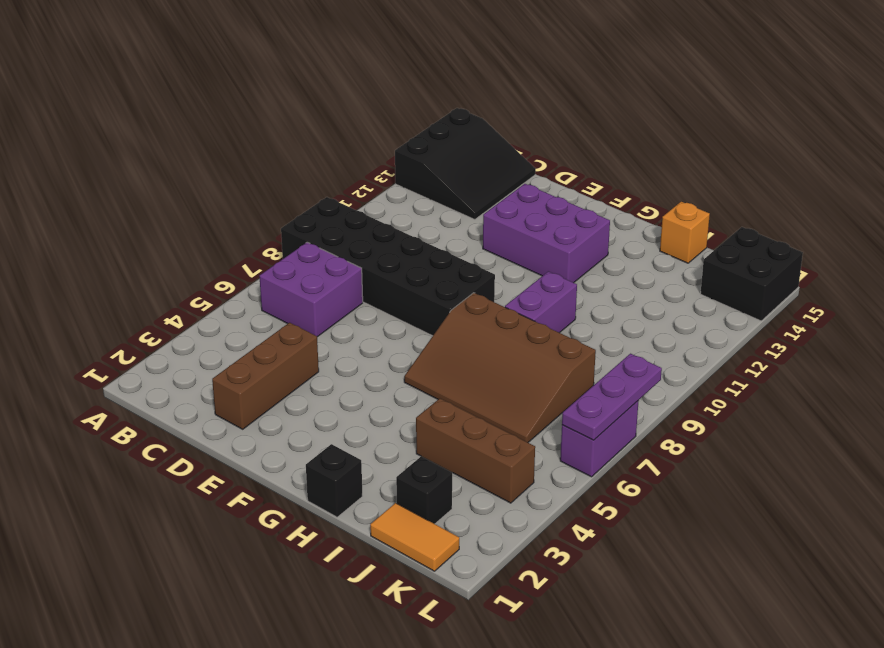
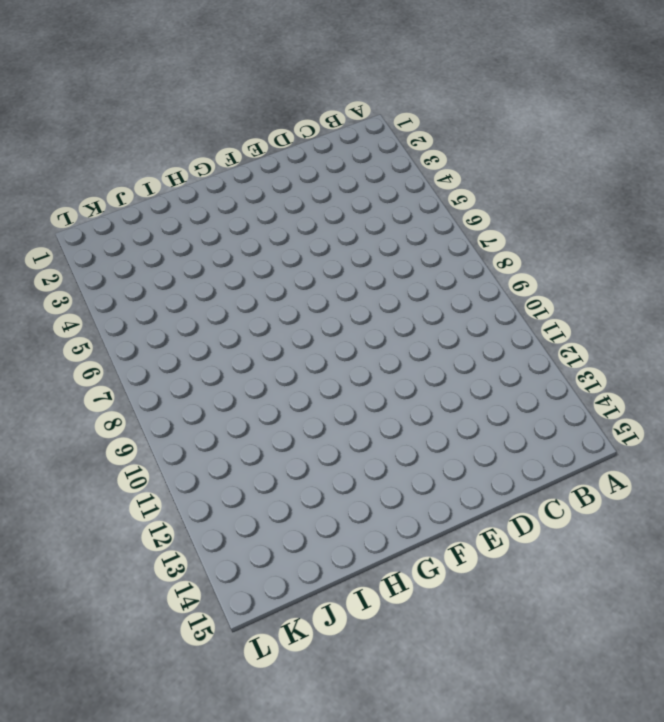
none -> black brick A8:F9 level 1
none -> black slope A13:C15 level 1 top A
none -> purple brick B6:C7 level 1

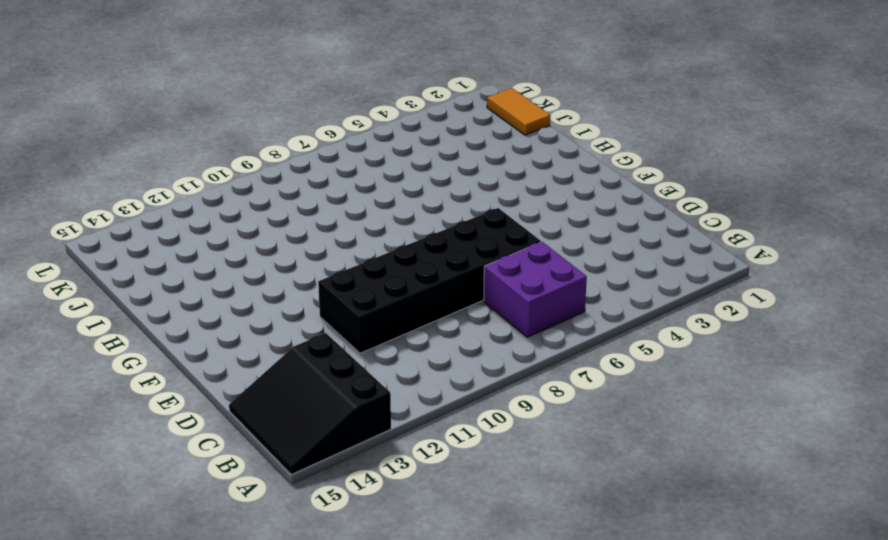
black slope A13:C15 level 1 top 13 -> black slope A13:C15 level 1 top A
black brick D6:E11 level 1 -> black brick A8:F9 level 1
none -> brown brick D2:D4 level 1
none -> purple brick E12:G13 level 1
none -> brown slope G6:J8 level 1 top 8

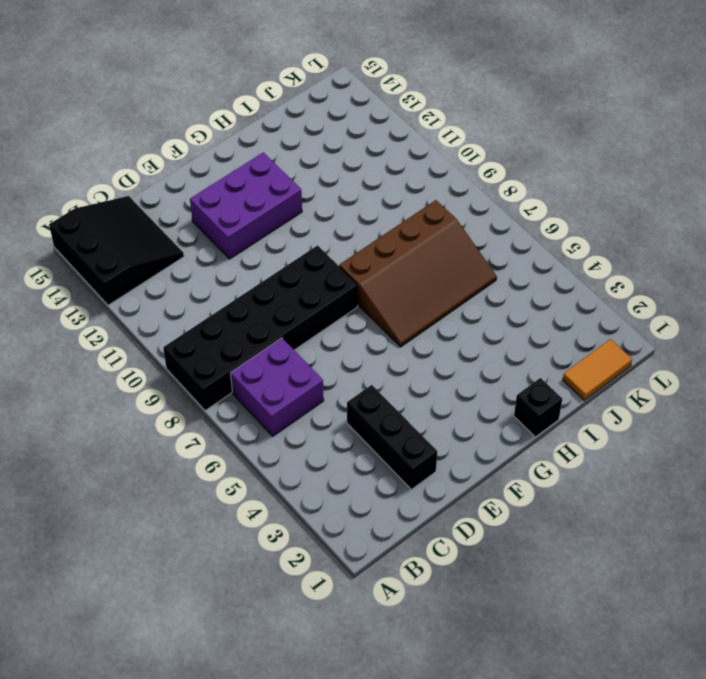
black brick D2:D4 level 1 -> brown brick D2:D4 level 1
none -> purple brick H9:H10 level 1
none -> brown brick I4:K4 level 1
none -> orange brick I15 level 1

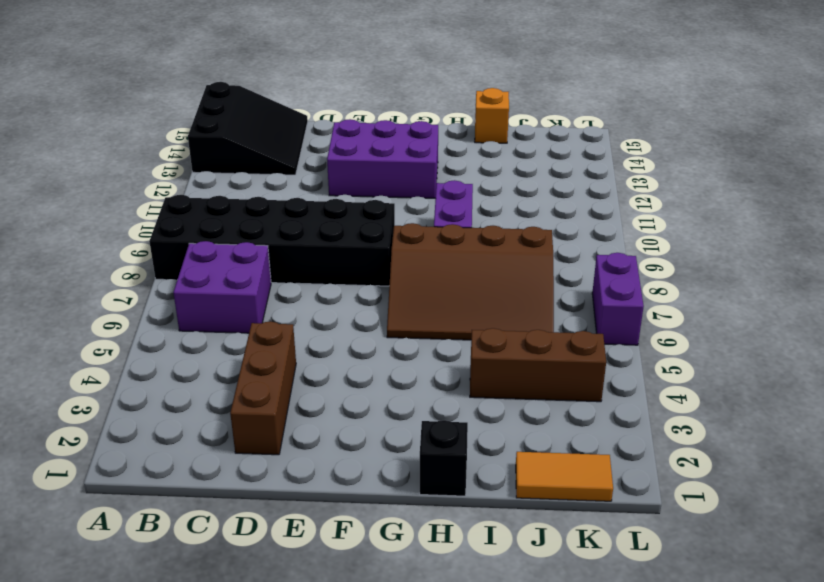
none -> black brick J2 level 1
none -> black brick K14:L15 level 1
none -> purple plate L6:L8 level 2

